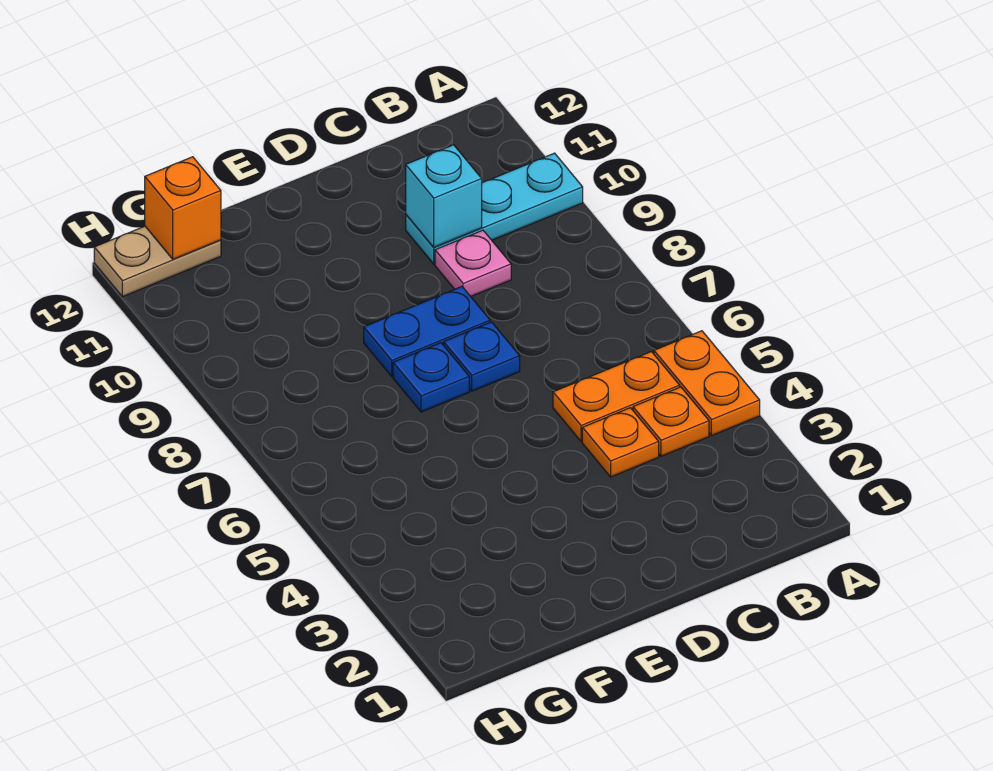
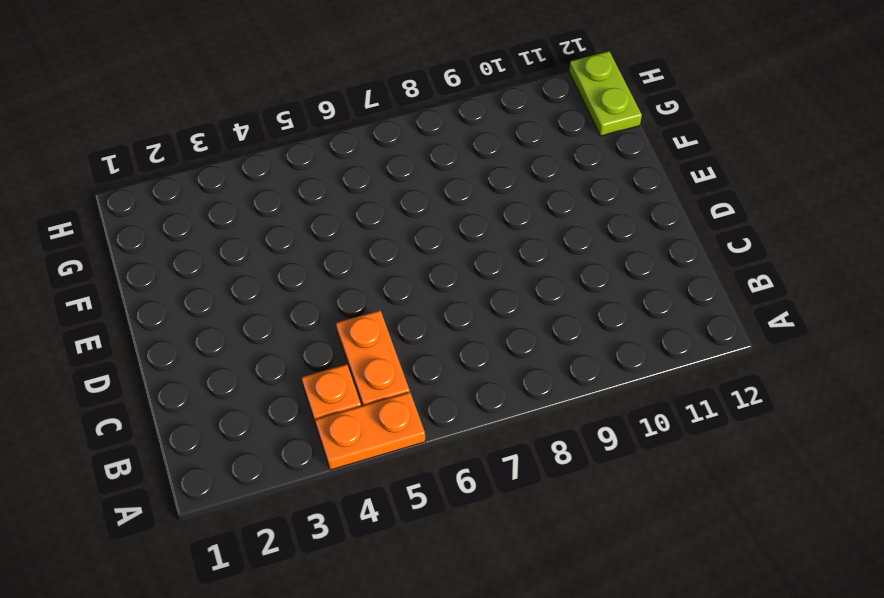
lime plate G12:H12 level 1 -> tan plate G12:H12 level 1
none -> cyan plate A10:C10 level 1
none -> orange plate C4 level 1
none -> pink plate C9 level 1

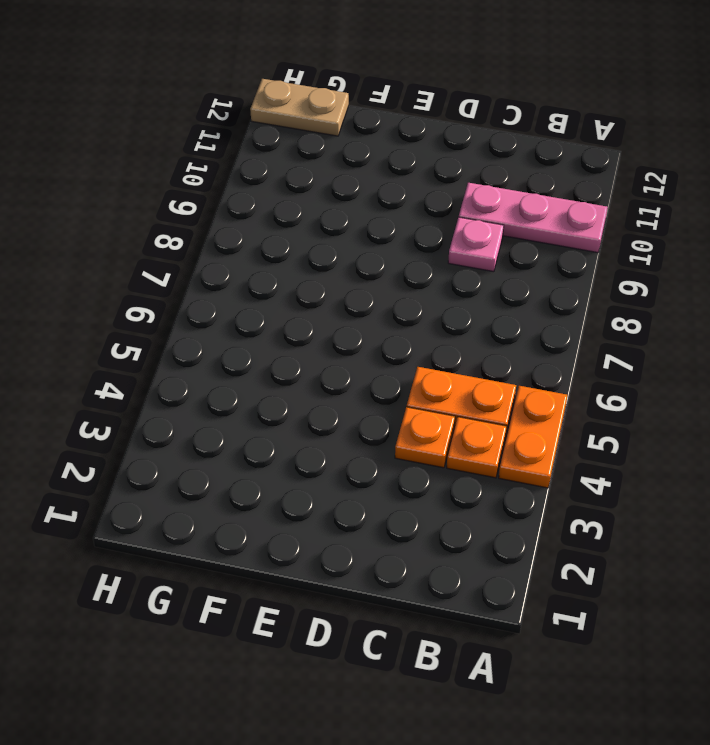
pink plate A10:C10 level 1 -> cyan plate A10:C10 level 1
none -> blue plate D7 level 1
none -> blue plate D8:E8 level 1
none -> blue plate E7 level 1

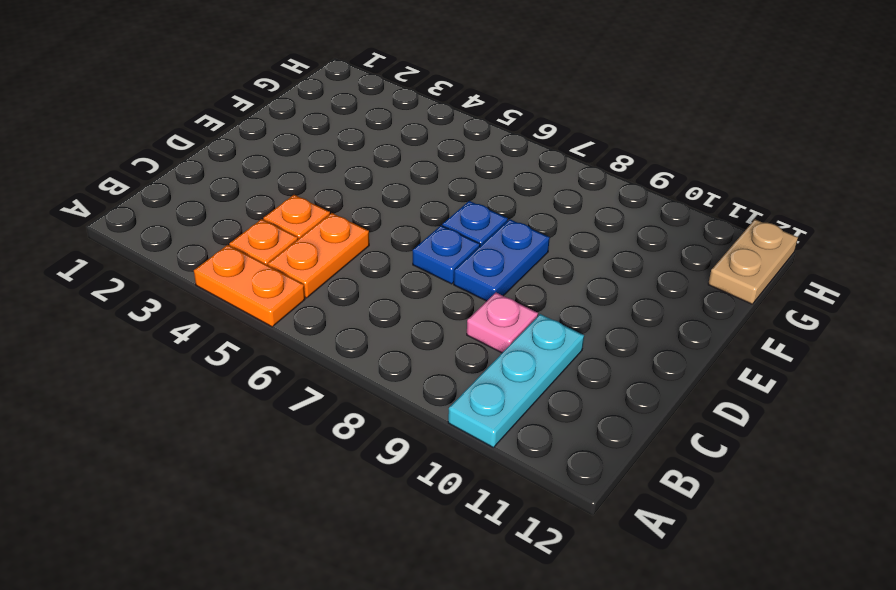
none -> cyan brick C10 level 2
none -> orange brick G12 level 2

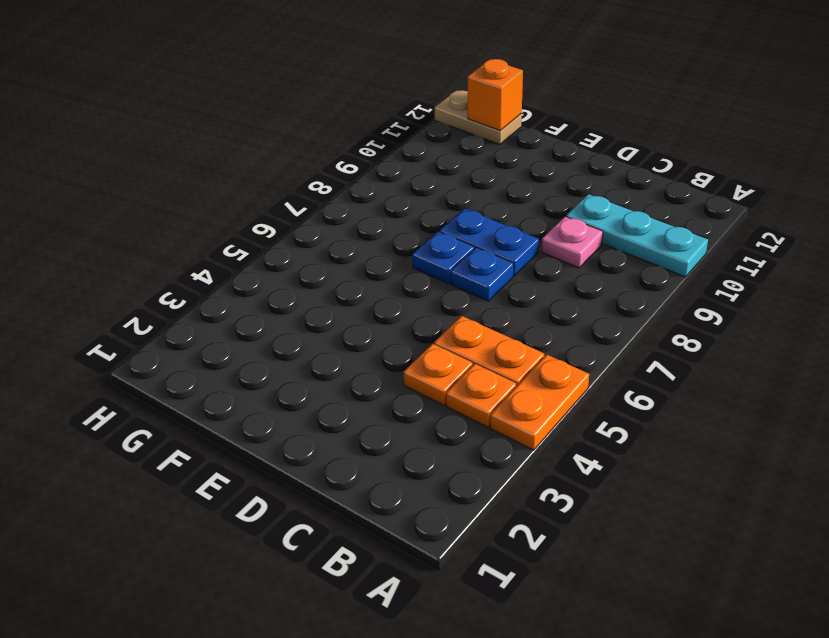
none -> cyan brick C10 level 2

